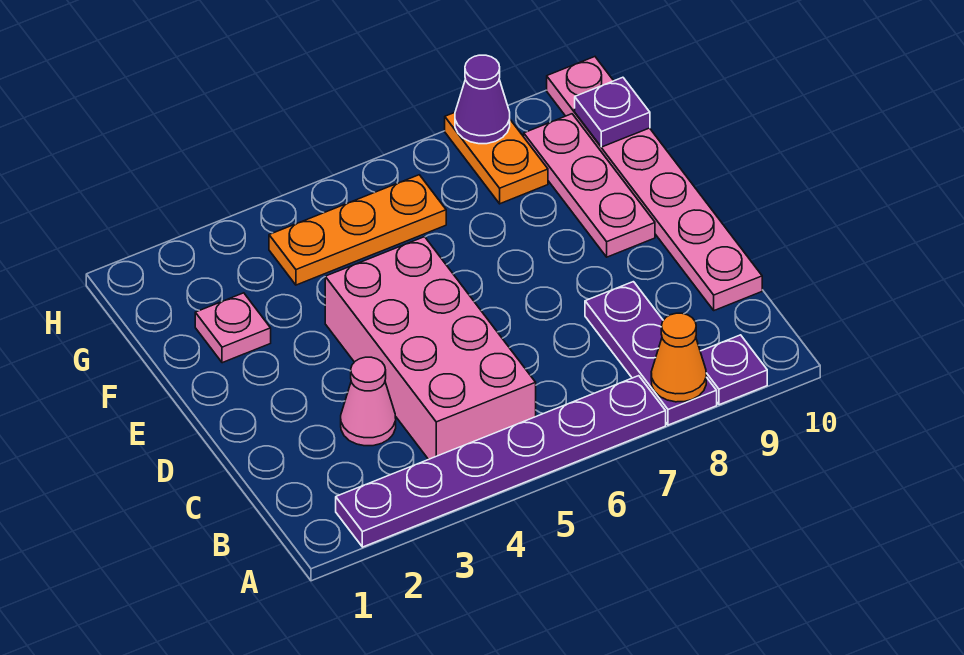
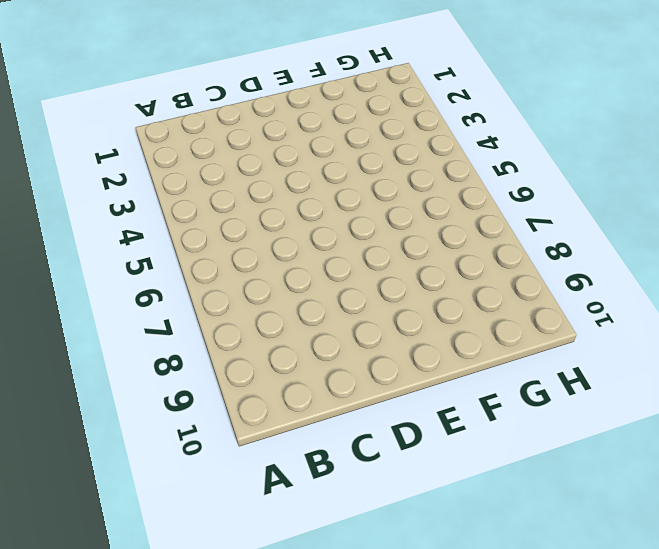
none -> purple plate A2:A7 level 1
none -> purple plate A8:C8 level 1
none -> purple plate A9 level 1

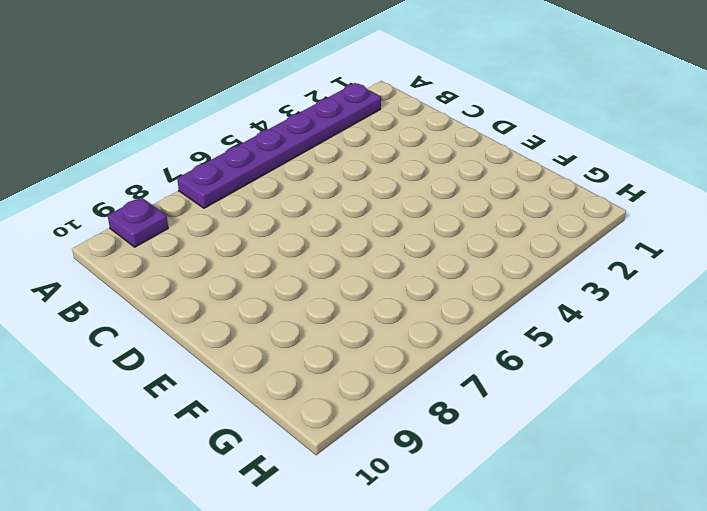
none -> purple plate A8:C8 level 1
none -> pink brick B4:E5 level 1
none -> pink cone C3 level 1

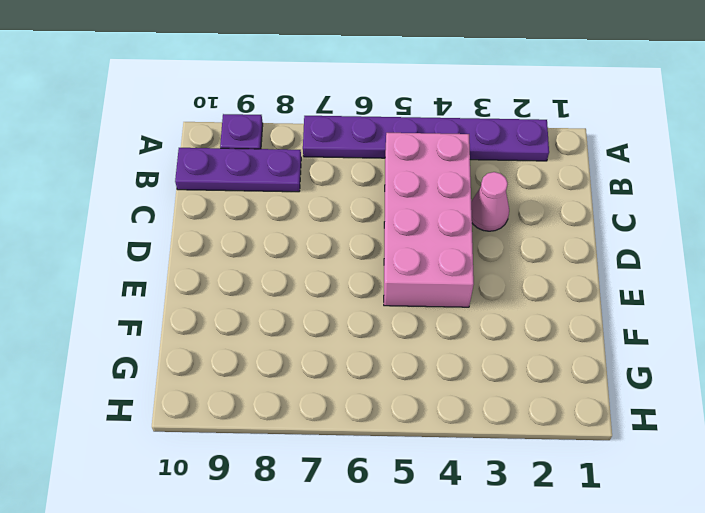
purple plate B8:B10 level 1 -> purple plate A8:C8 level 1
none -> pink plate C10:H10 level 1
none -> pink plate E9:G9 level 1
none -> pink plate F2 level 1

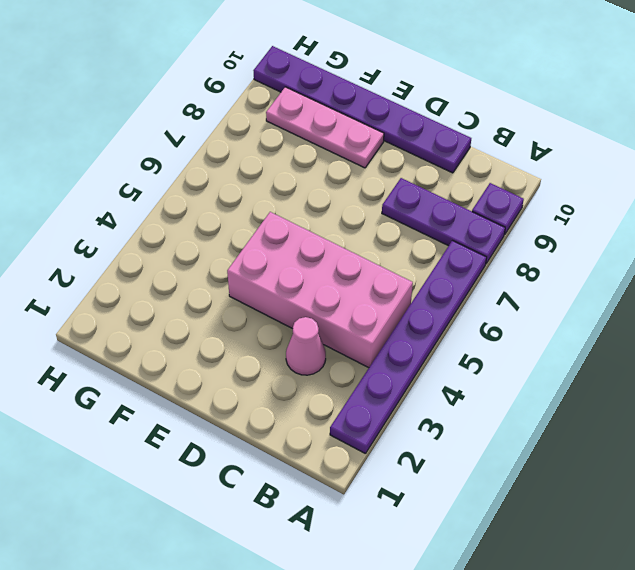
purple plate C10:H10 level 1 -> pink plate C10:H10 level 1
none -> pink plate F2 level 1
none -> orange plate G4:G6 level 1
none -> orange plate G8:H8 level 1

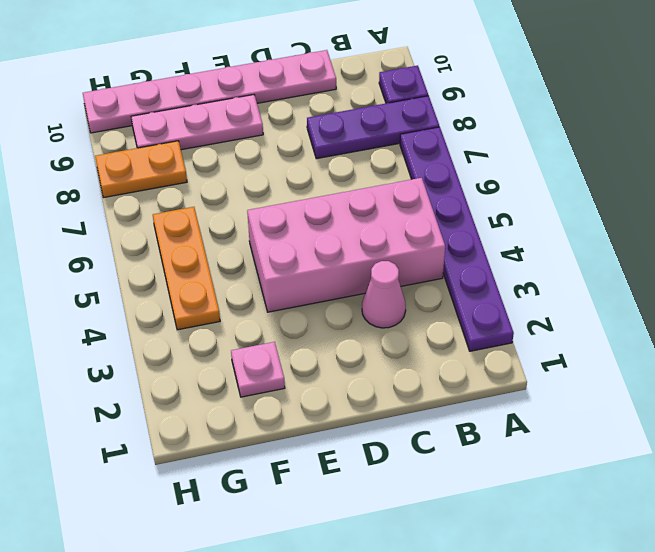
none -> orange cone A8 level 2
none -> purple plate G10 level 2
none -> purple cone H8 level 2

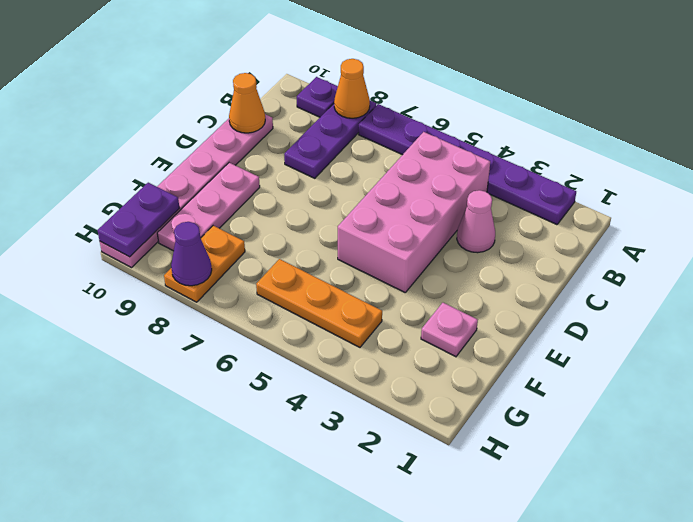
orange cone C10 level 2 -> none
purple plate G10:H10 level 2 -> purple plate G10 level 2

